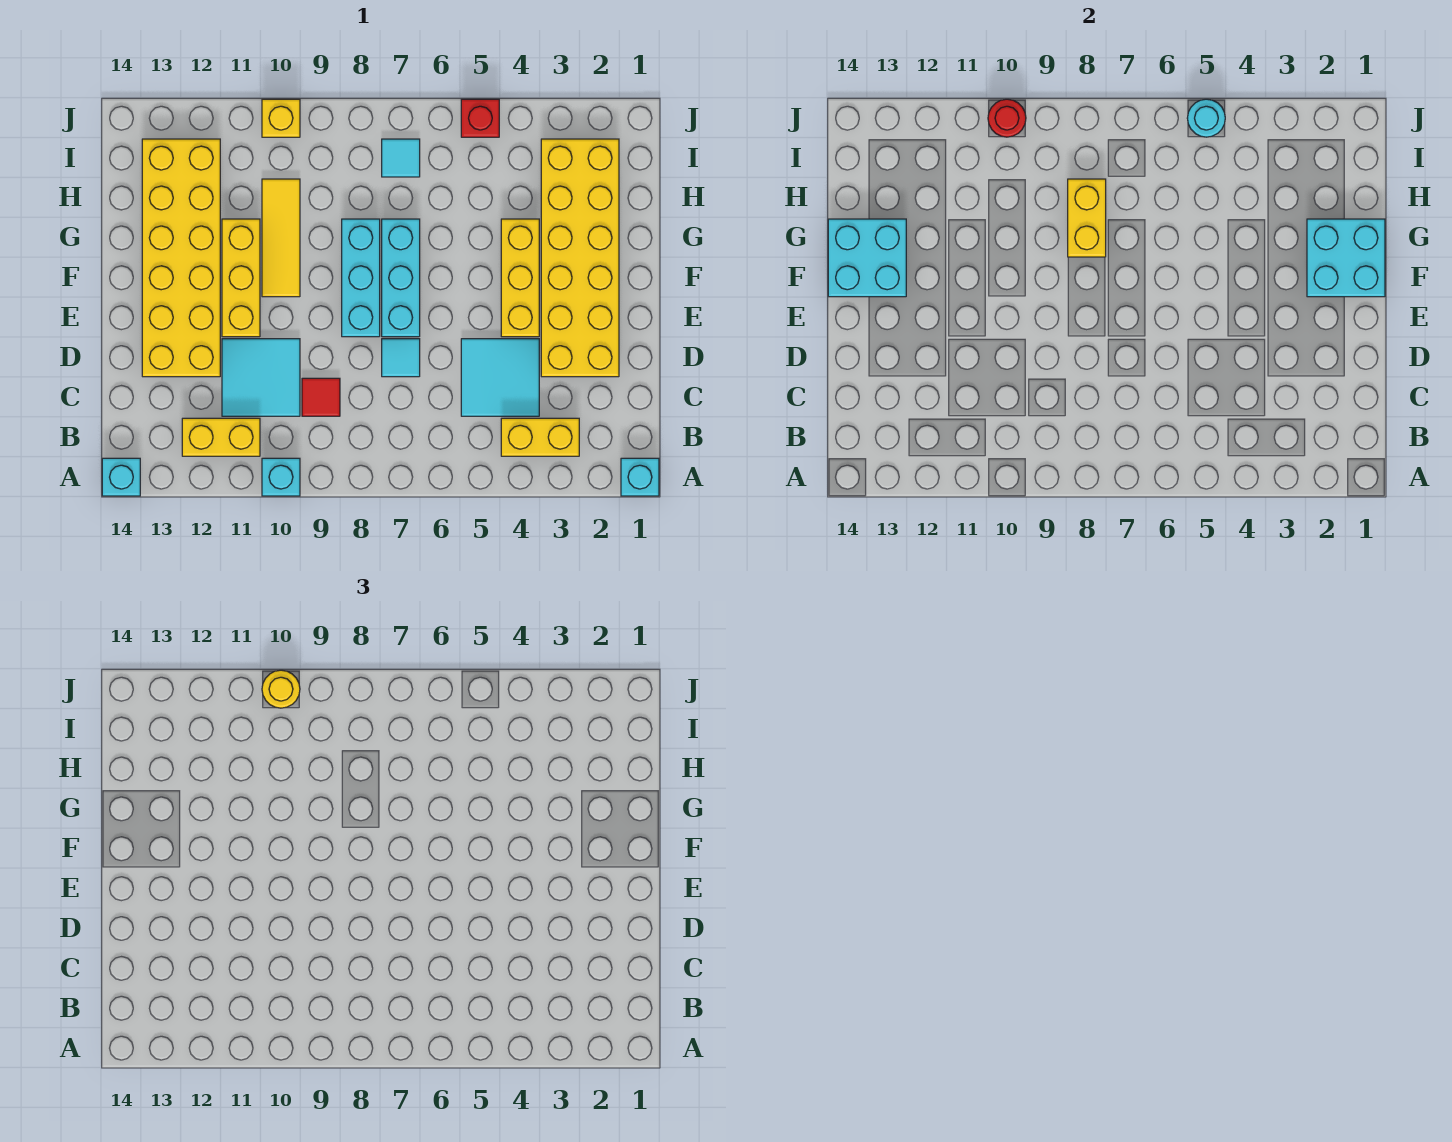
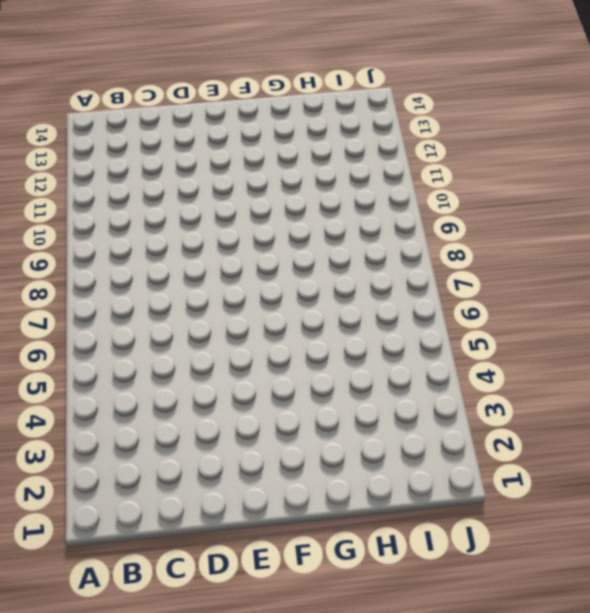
none -> cyan brick A1 level 1
none -> cyan brick A10 level 1
none -> cyan brick A14 level 1

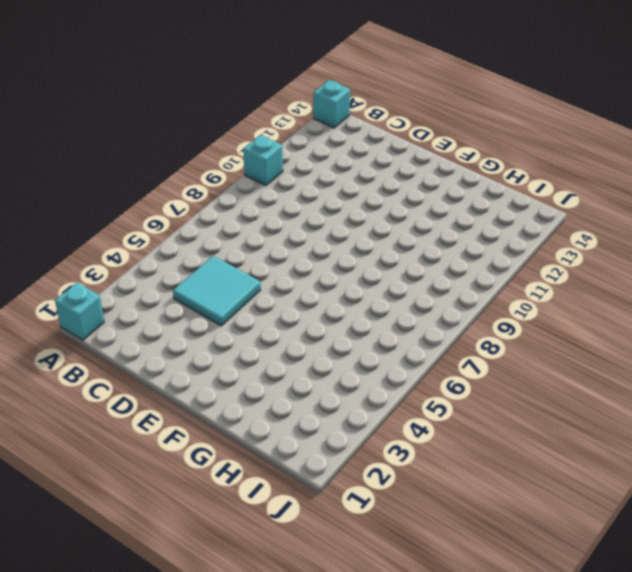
none -> yellow brick B3:B4 level 1
none -> yellow brick B11:B12 level 1
none -> red tile C9 level 1

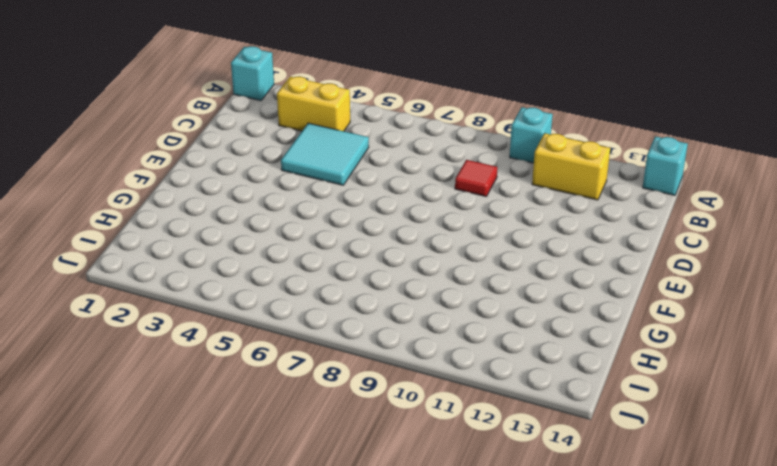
none -> cyan tile C10:D11 level 1
none -> yellow brick D2:I3 level 1
none -> cyan tile D7 level 1

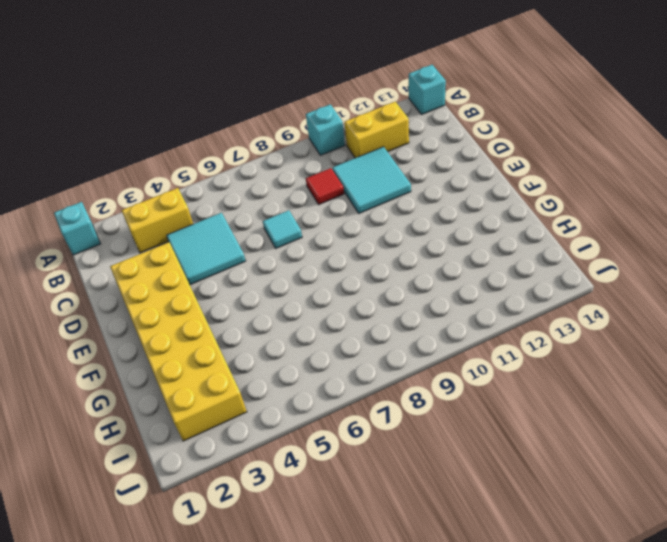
none -> yellow brick D12:I13 level 1
none -> yellow brick E4:G4 level 1
none -> cyan brick E7:G7 level 1

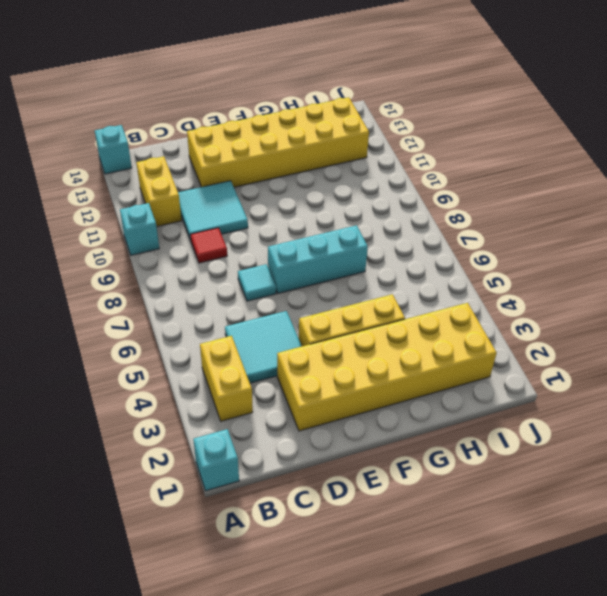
none -> cyan brick E8:G8 level 1
none -> yellow brick E11:G11 level 1
none -> yellow tile F10:H10 level 1

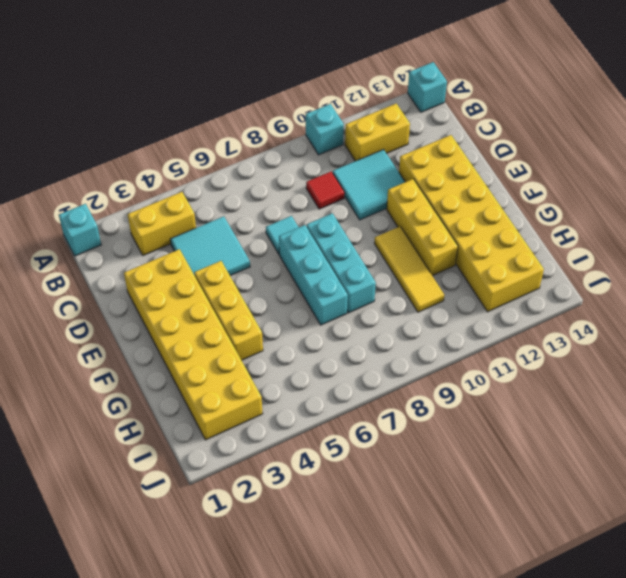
none -> cyan tile I7 level 1
none -> red brick J5 level 1
none -> yellow brick J10 level 1

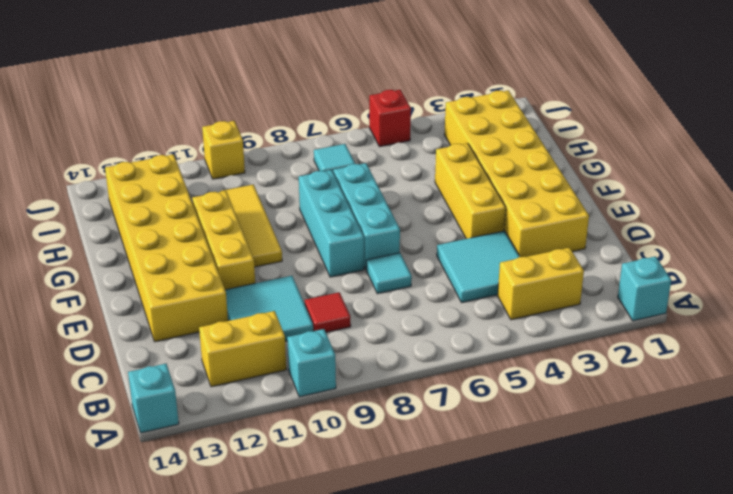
none -> cyan brick F1:G2 level 2
none -> cyan brick F13:G14 level 2
none -> yellow brick G8:H8 level 2

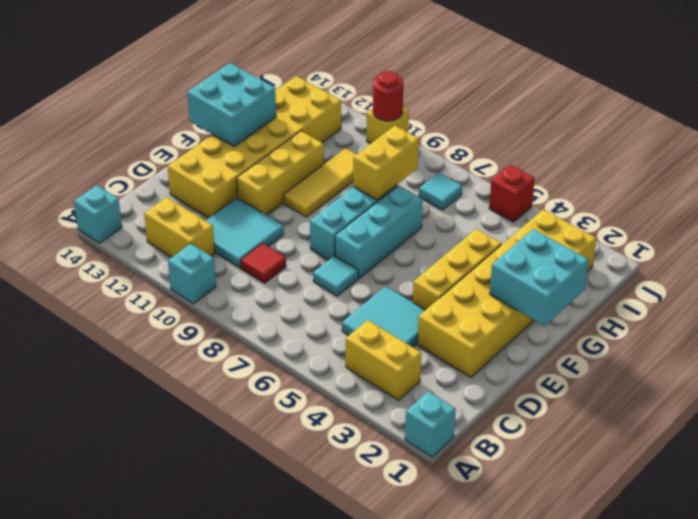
none -> cyan round brick J5 level 2
none -> yellow round brick J10 level 3

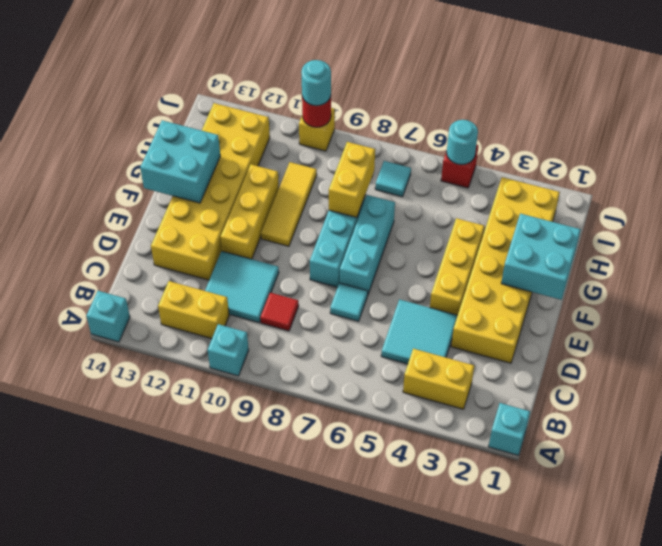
cyan round brick J10 level 3 -> yellow round brick J10 level 3

